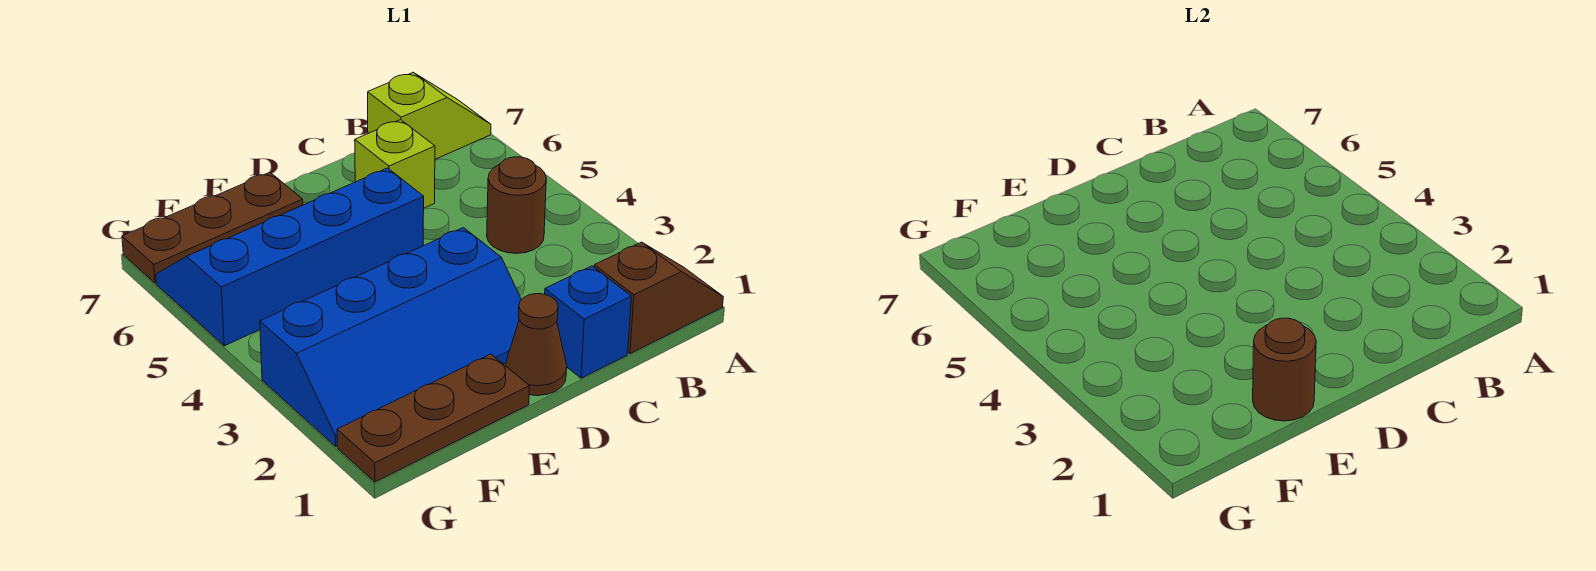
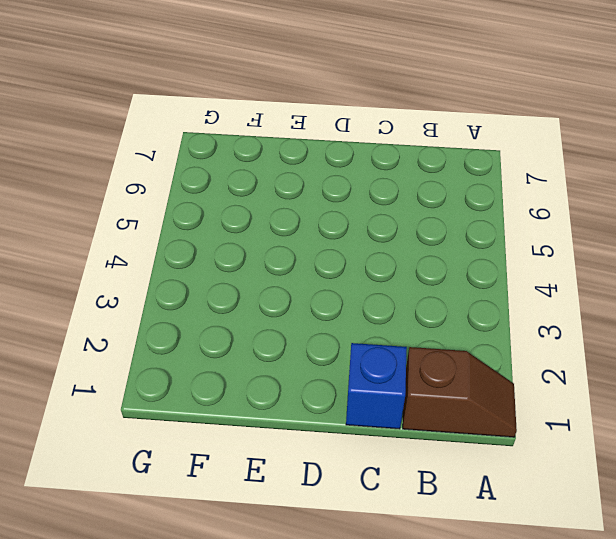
none -> lime slope A7:B7 level 1 top B
none -> brown round brick B4 level 1

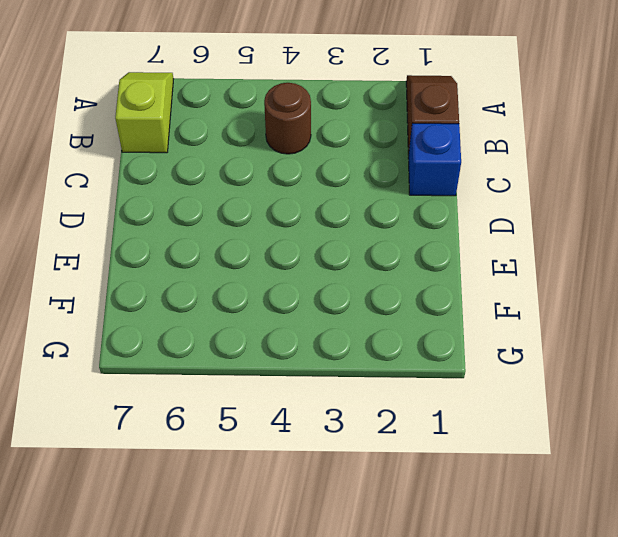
none -> lime brick C6 level 1
none -> brown cone D1 level 1

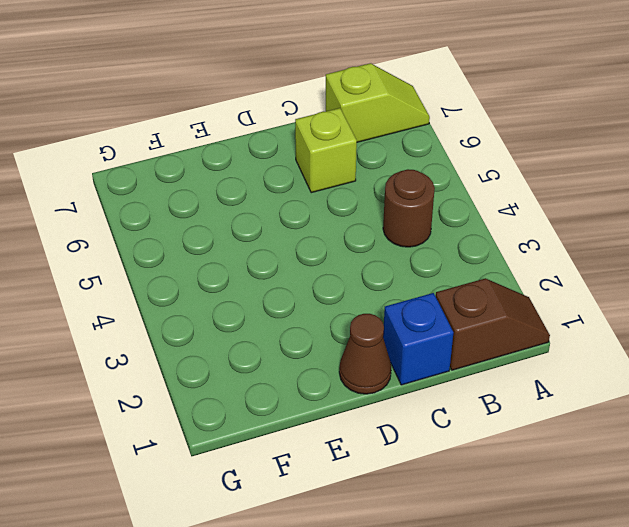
none -> blue slope D2:G3 level 1 top 3
none -> blue slope D5:G6 level 1 top 5

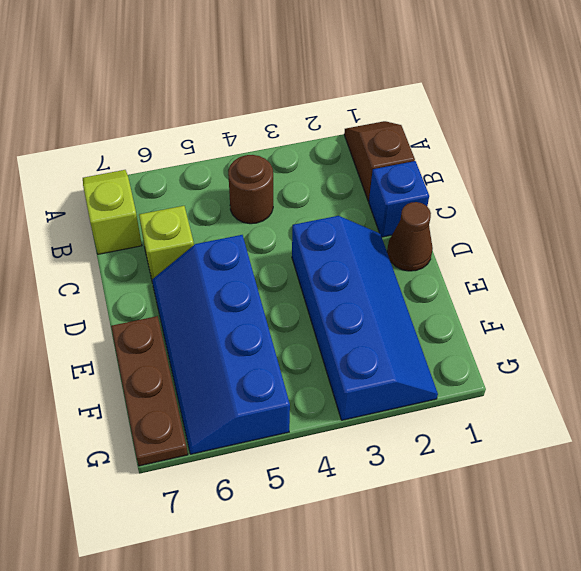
none -> brown plate E1:G1 level 1
none -> brown round brick E1 level 2

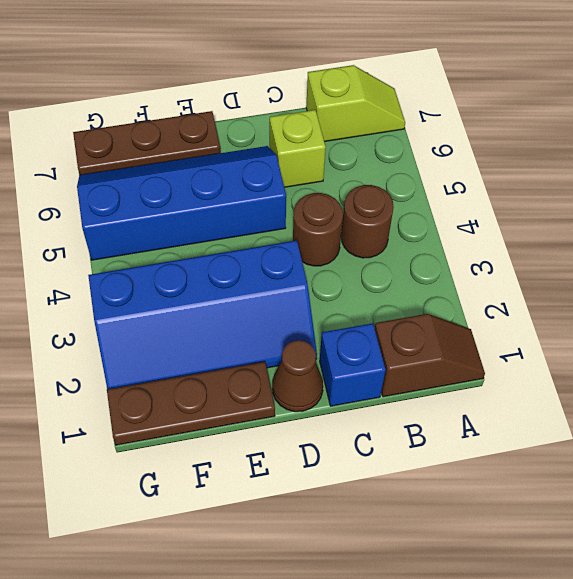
brown round brick C4 level 1 -> brown round brick E1 level 2

